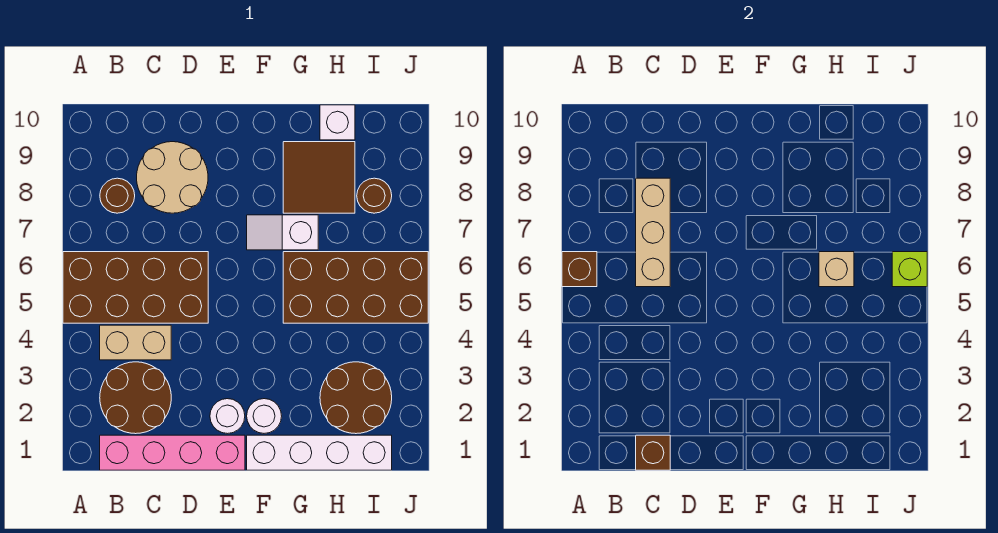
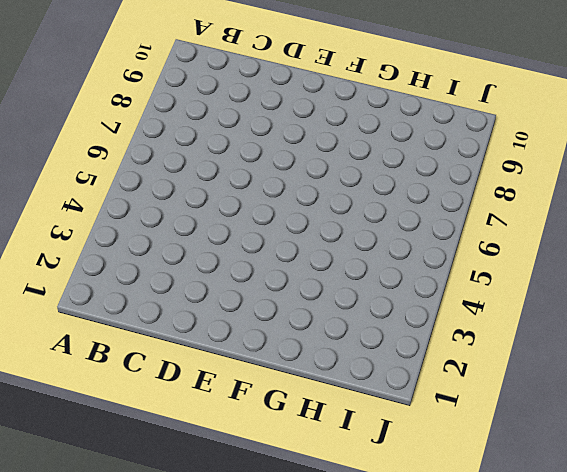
none -> brown brick A5:D6 level 1
none -> pink brick B1:E1 level 1
none -> brown round brick B2:C3 level 1

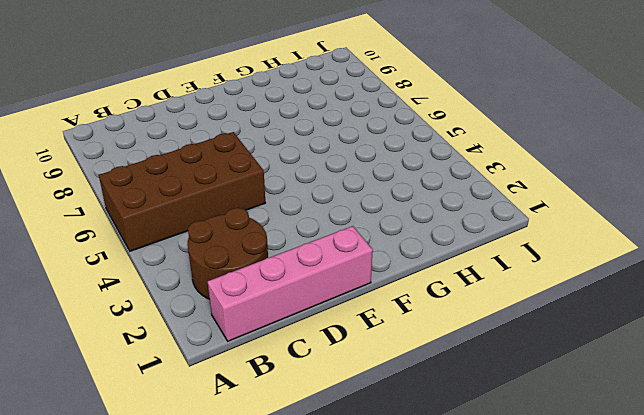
none -> tan brick B4:C4 level 1
none -> brown round brick B8 level 1
none -> tan round brick C8:D9 level 1

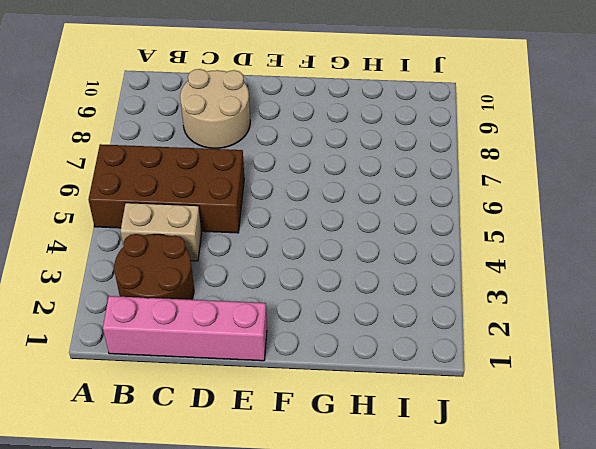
none -> brown round brick B8 level 1
none -> white round brick E2 level 1
none -> white brick F1:I1 level 1

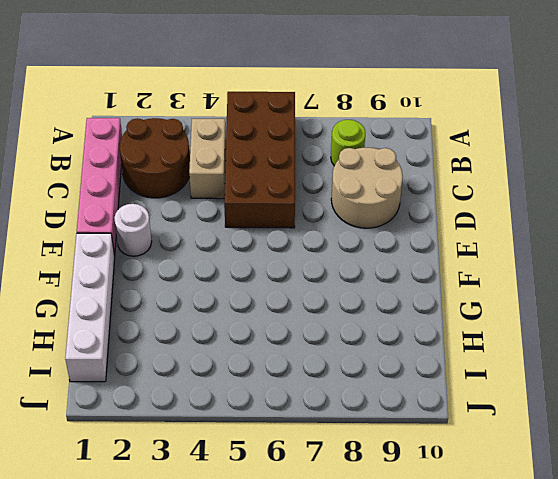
lime round brick B8 level 1 -> brown round brick B8 level 1
none -> white round brick F2 level 1
none -> white slope F7:G7 level 1 top G
none -> brown brick G5:J6 level 1

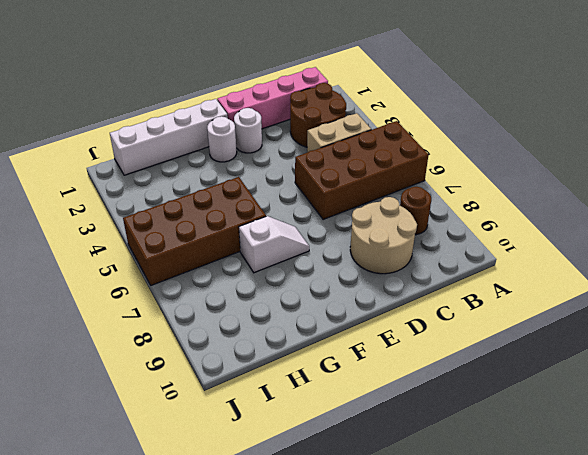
none -> brown tile G8:H9 level 1
none -> brown round brick H2:I3 level 1
none -> white brick H10 level 1

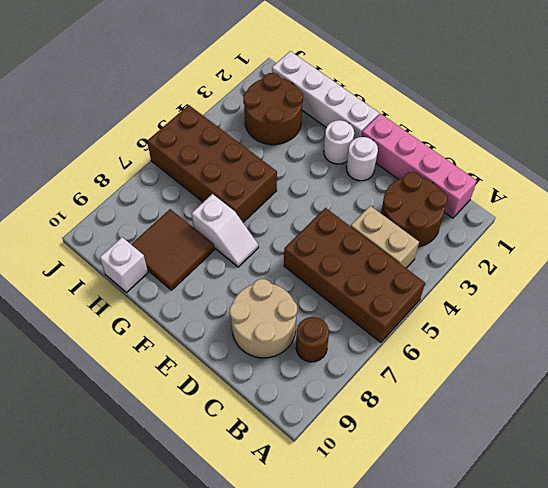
none -> brown round brick I8 level 1
none -> brown brick A6 level 2
none -> brown brick C1 level 2

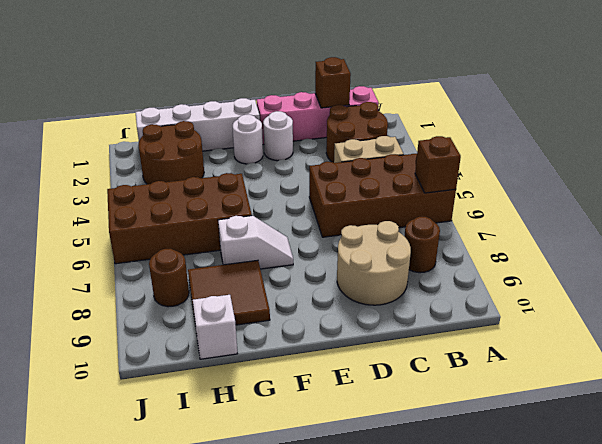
none -> tan brick C6:C8 level 2
none -> tan brick H6 level 2
none -> lime brick J6 level 2

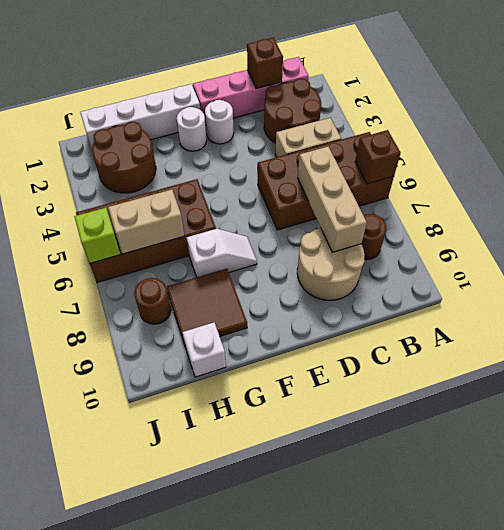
tan brick H6:I6 level 2 -> tan brick H6 level 2

